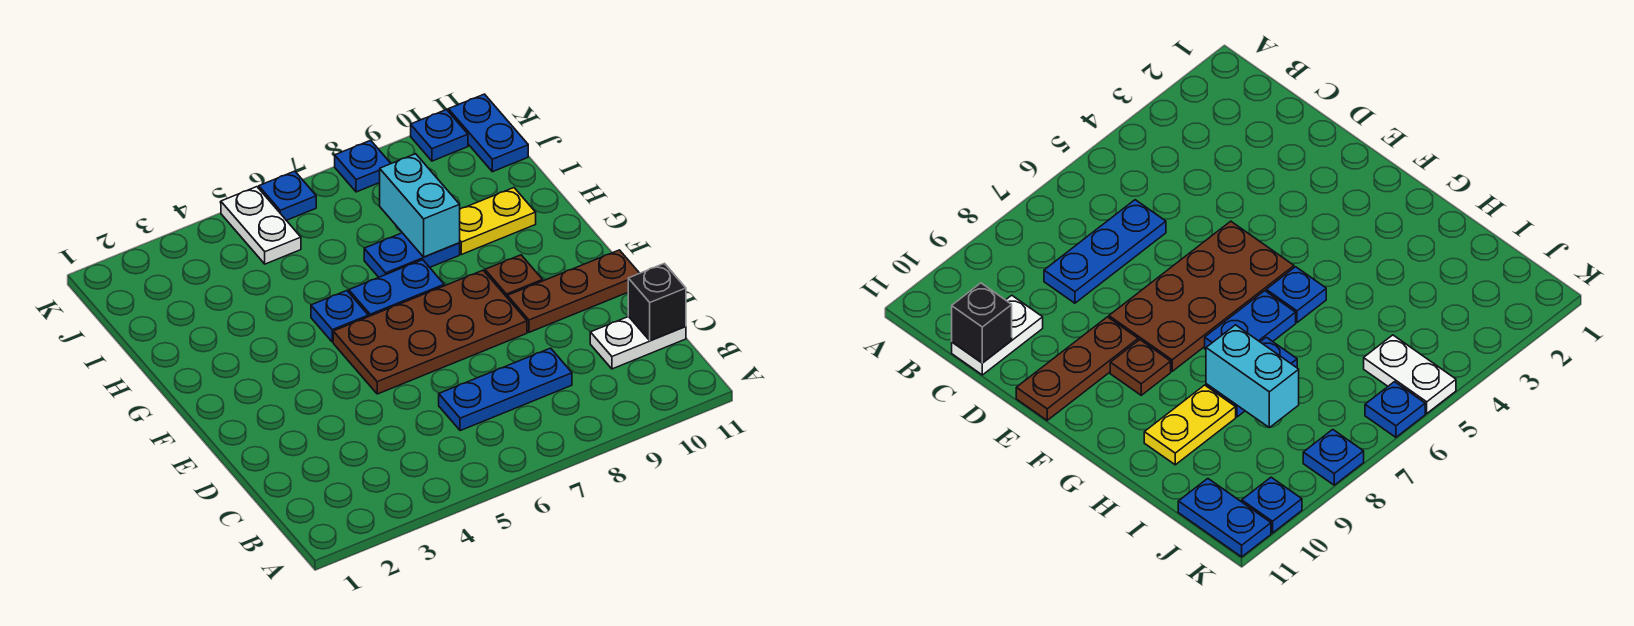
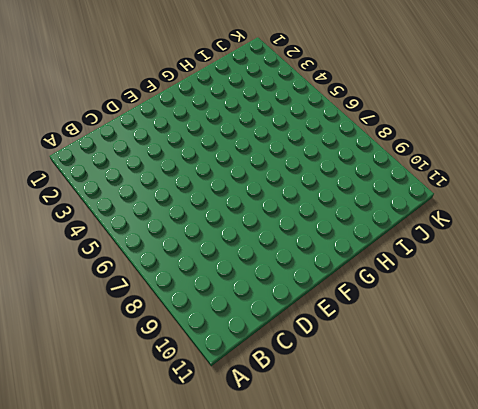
none -> blue plate C6:C8 level 1
none -> white plate C10:C11 level 1
none -> brown plate E5:F8 level 1

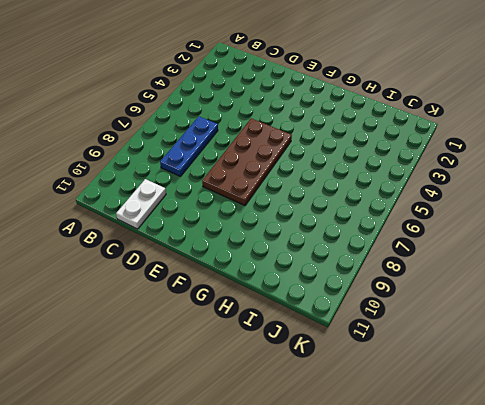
none -> brown plate E9:E11 level 1
none -> brown plate F9 level 1
none -> blue plate G5 level 1

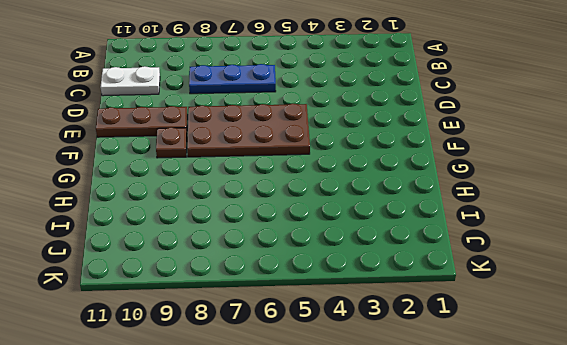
none -> blue plate G5 level 1
none -> blue plate G6:G7 level 1
none -> blue plate H7:H8 level 1

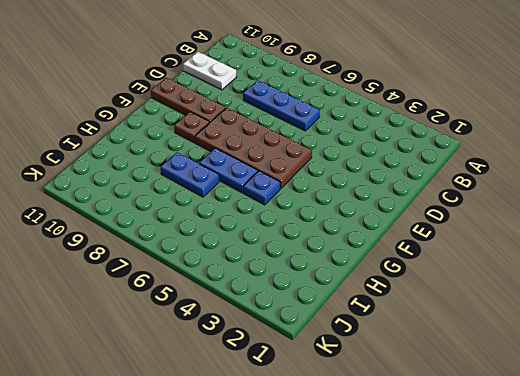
none -> yellow plate H9:H10 level 1
none -> white plate J5:K5 level 1
none -> blue plate J11:K11 level 1

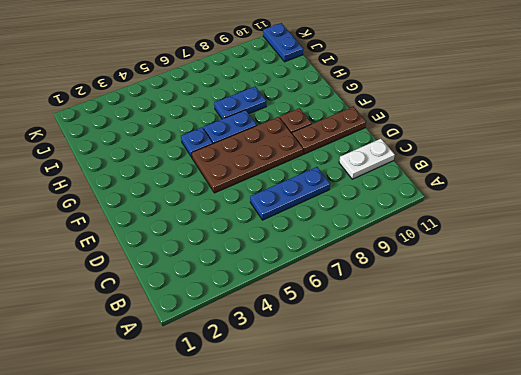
none -> yellow plate H9:H10 level 1
none -> white plate J5:K5 level 1
none -> blue plate K6 level 1

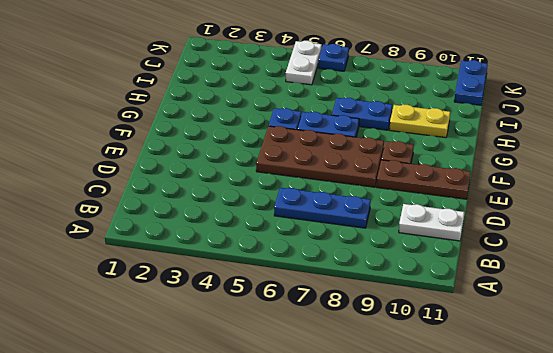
none -> blue plate K8 level 1
none -> blue plate K10 level 1
none -> black brick C11 level 2

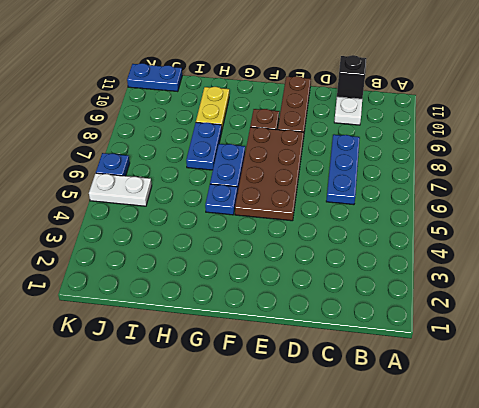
none -> blue plate K8 level 1
none -> blue plate K10 level 1
none -> cyan brick H8:I8 level 2

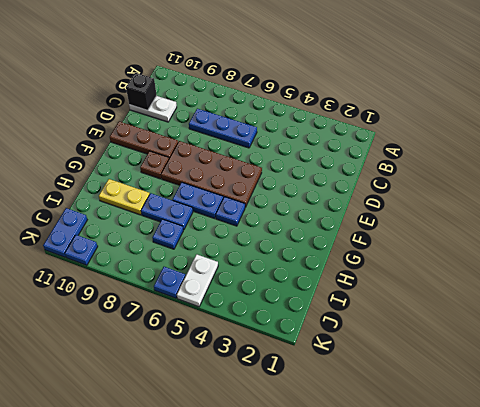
blue plate I7 level 1 -> blue plate K8 level 1
none -> cyan brick H8:I8 level 2

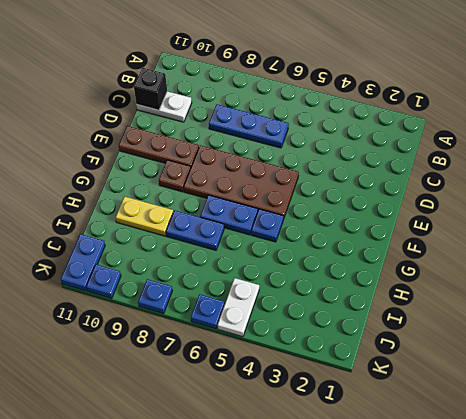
none -> cyan brick H8:I8 level 2

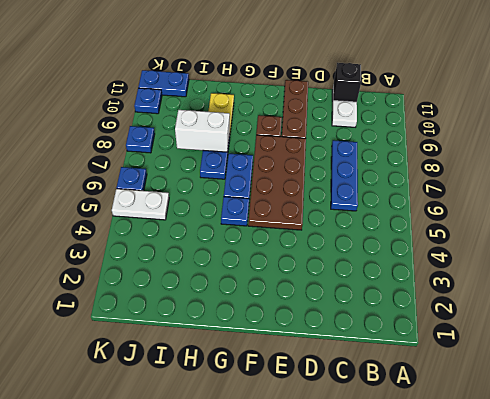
white brick H8:I8 level 2 -> cyan brick H8:I8 level 2

